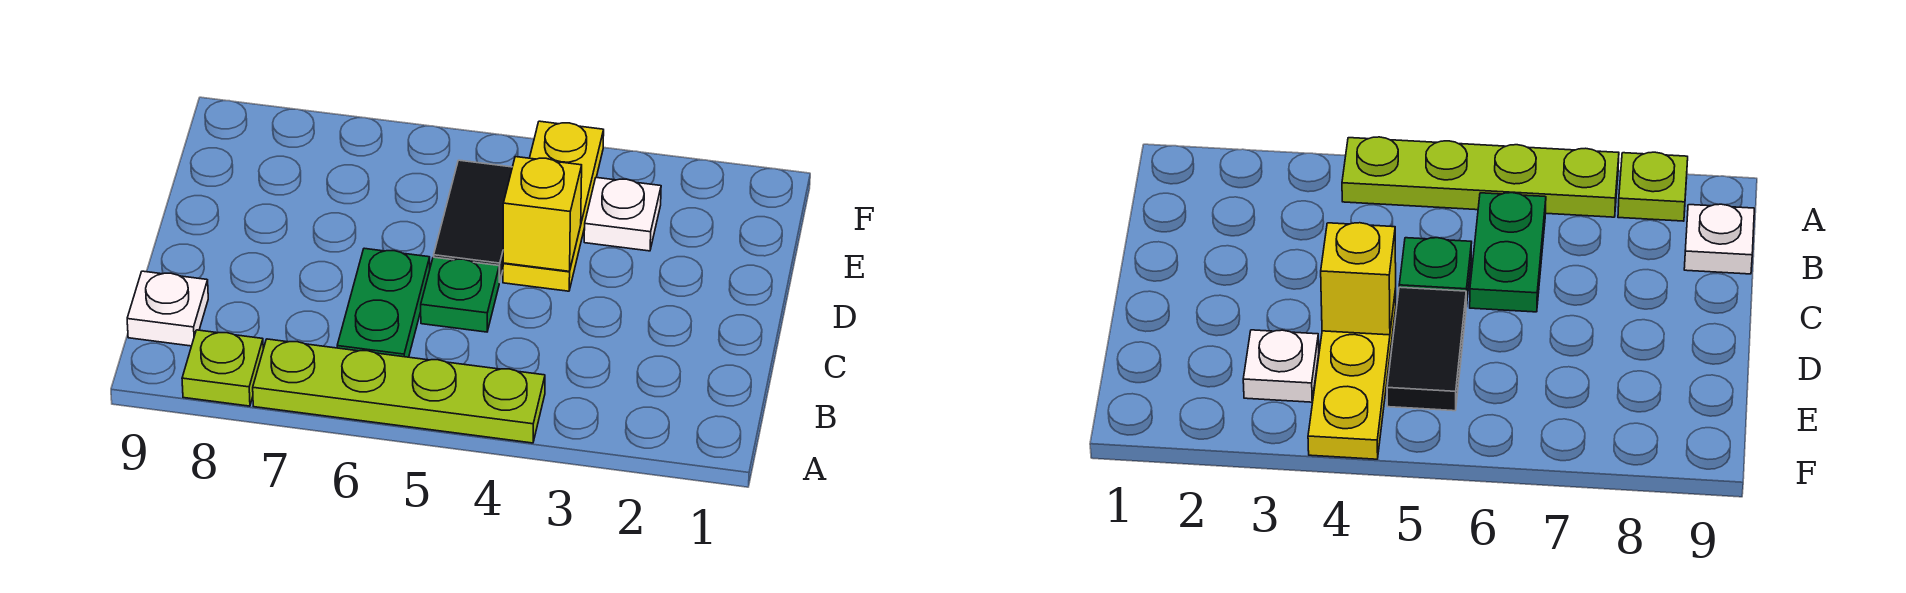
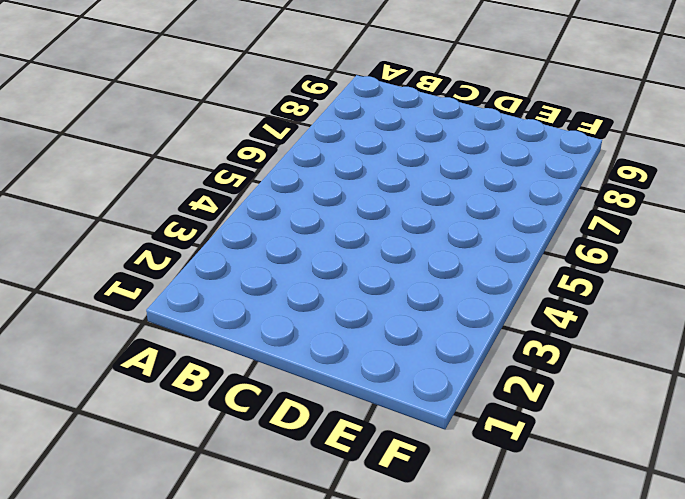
none -> lime plate A4:A7 level 1
none -> lime plate A8 level 1

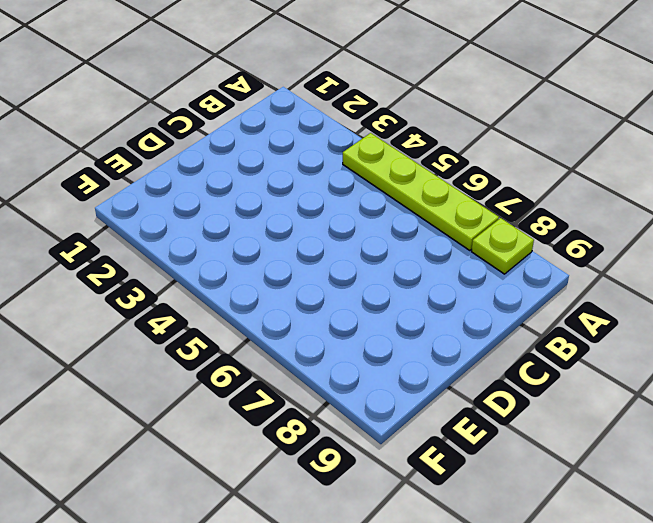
none -> green plate B6:C6 level 1
none -> white plate B9 level 1

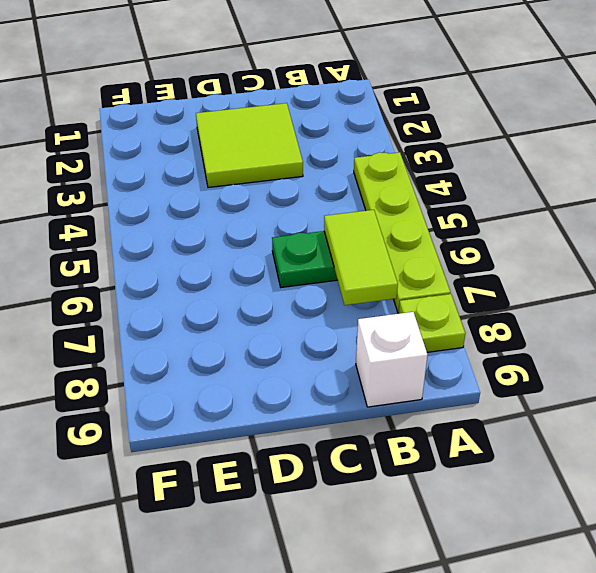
lime tile B6:B7 level 2 -> none
white brick B9 level 1 -> white plate B9 level 1
lime tile C2:D3 level 1 -> none
none -> green plate C5 level 1
none -> yellow plate D4:F4 level 1

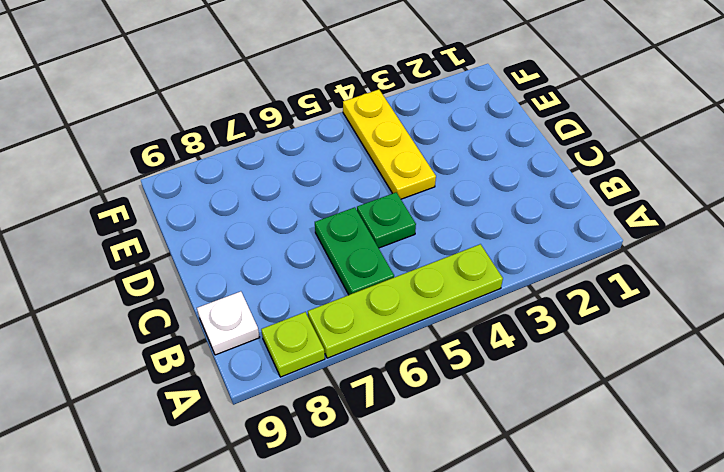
none -> black tile D5:E5 level 1
none -> white plate E3 level 1

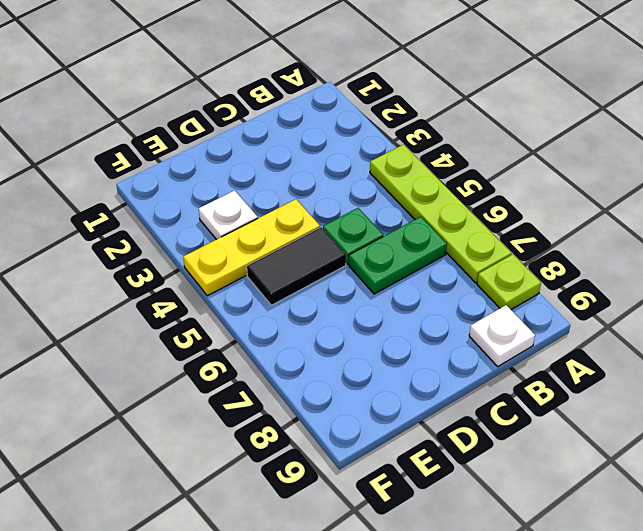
none -> yellow brick D4 level 2

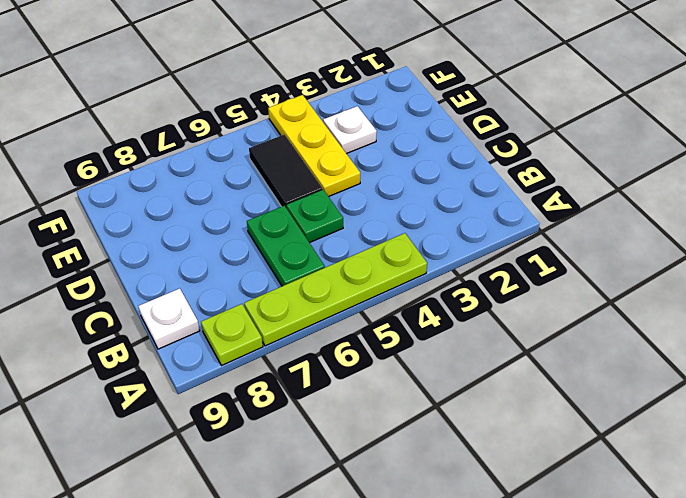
none -> yellow brick D4 level 2

